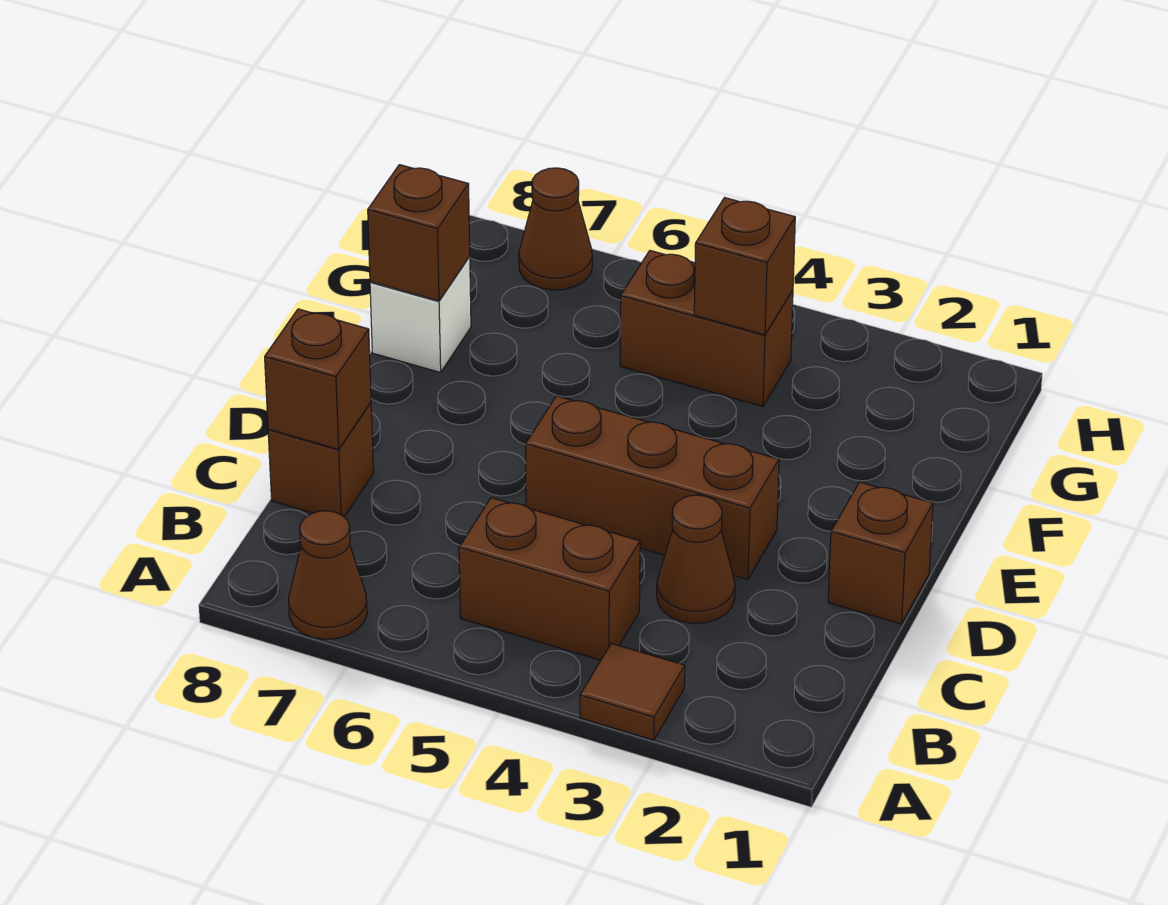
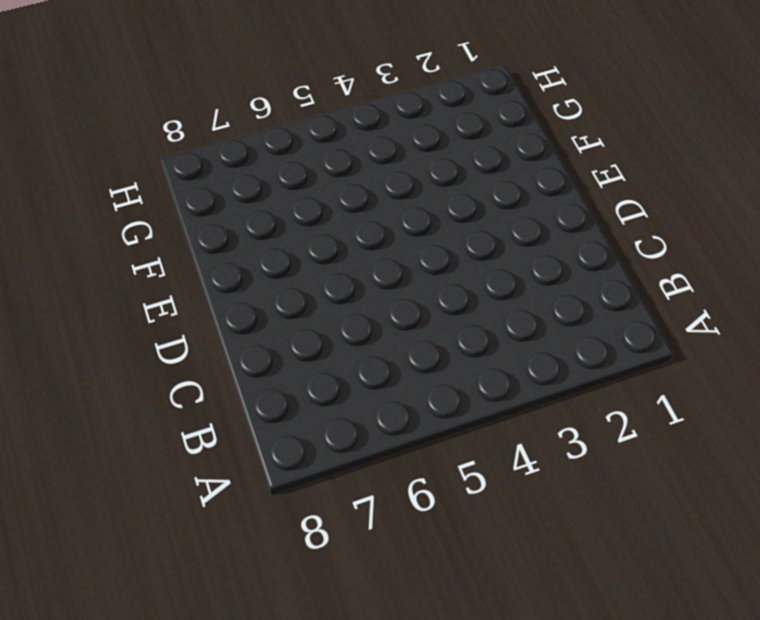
none -> brown tile A3 level 1
none -> brown cone A7 level 1
none -> brown brick B4:B5 level 1

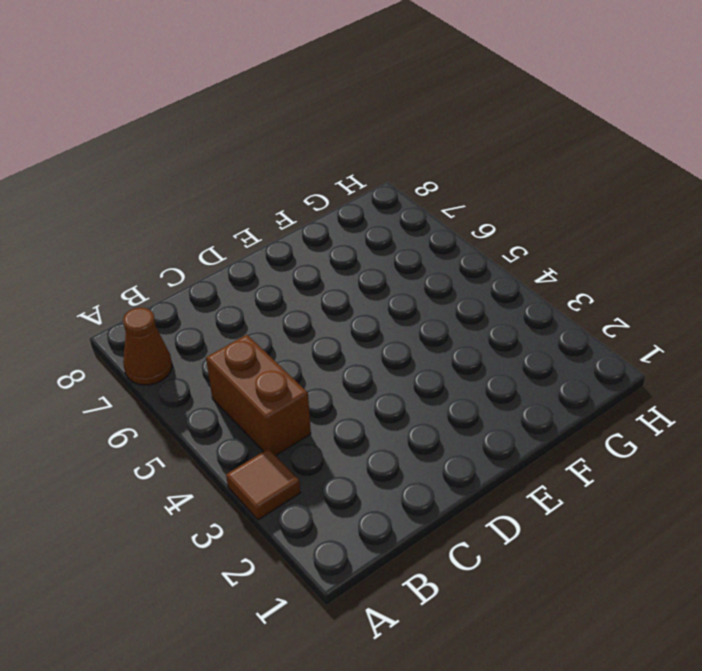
none -> brown cone C3 level 1
none -> brown brick C8 level 1
none -> brown brick D1 level 1

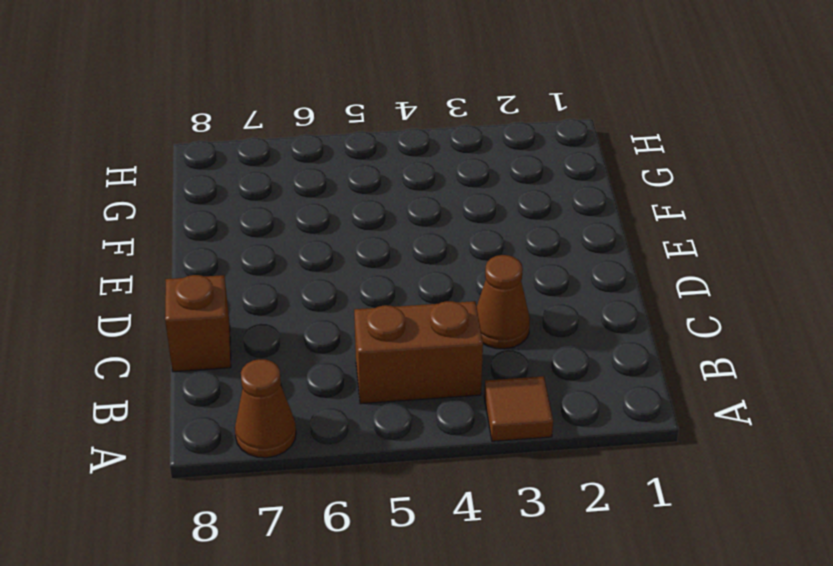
none -> brown brick D1 level 1
none -> brown brick D3:D5 level 1
none -> white brick F8 level 1

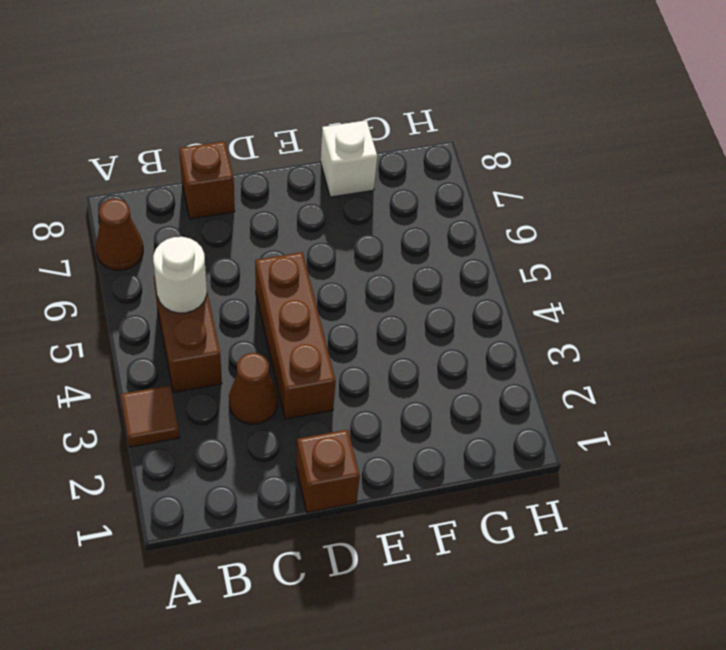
white round brick B5 level 2 -> none
none -> brown brick G4:G5 level 1
none -> brown cone H7 level 1
none -> brown brick C8 level 2

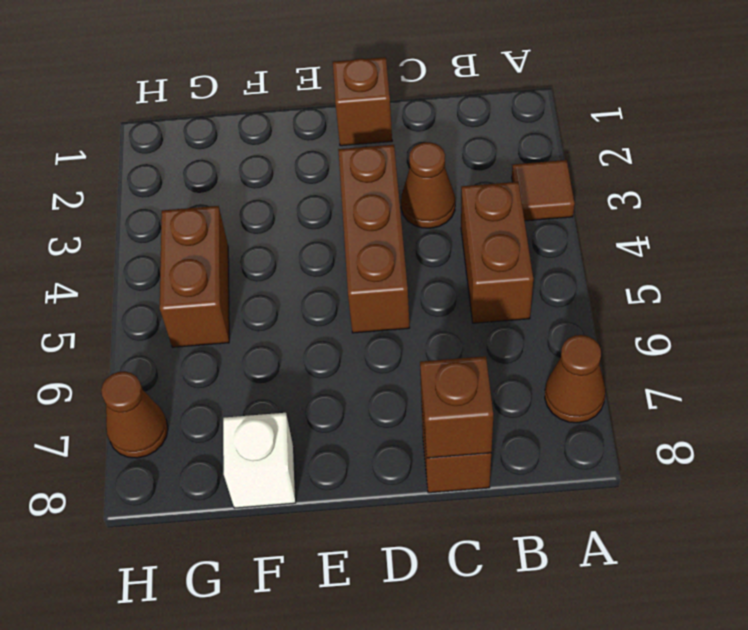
none -> brown brick F8 level 2
none -> brown brick G4 level 2

